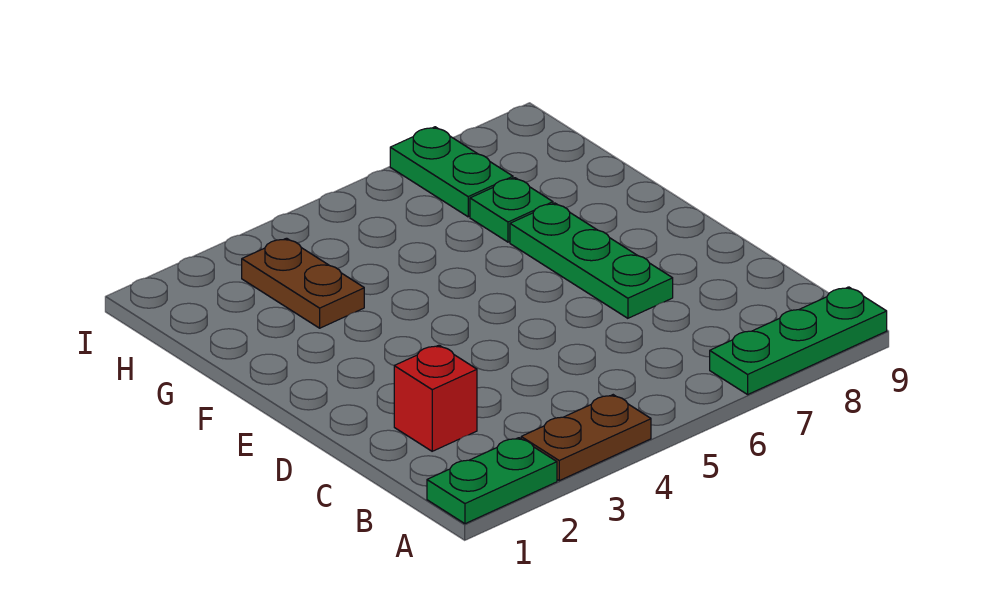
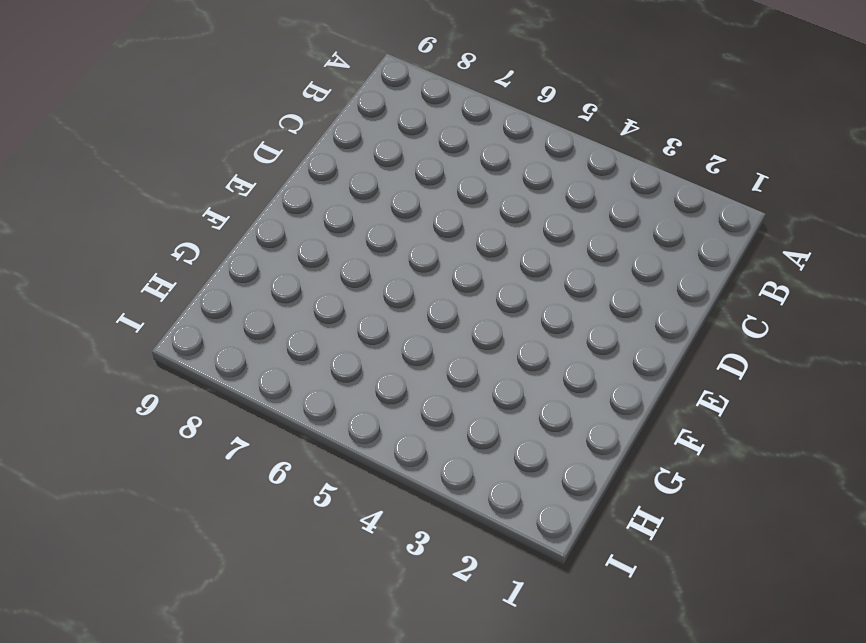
none -> green plate A1:A2 level 1
none -> brown plate A3:A4 level 1

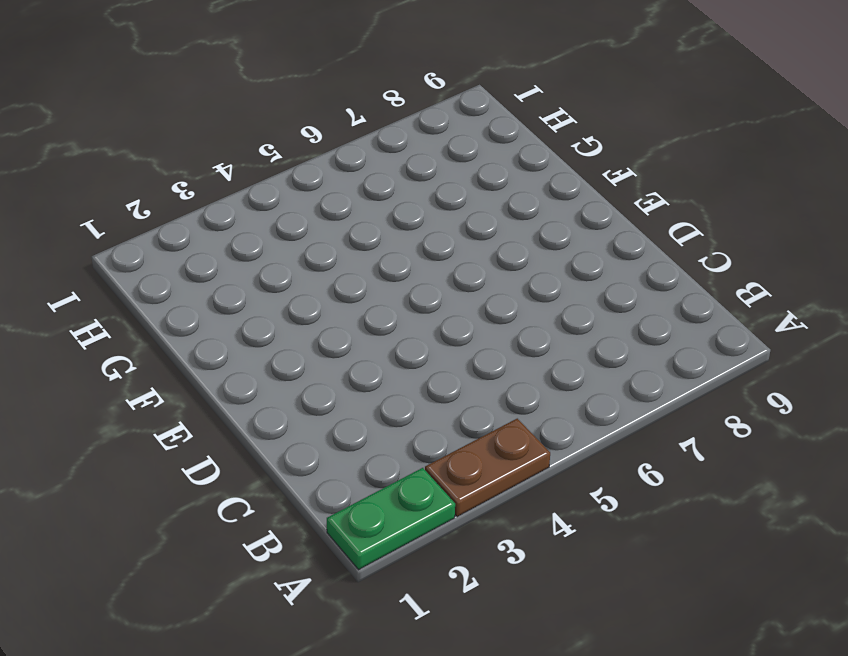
none -> green plate A7:A9 level 1
none -> red brick C2 level 1

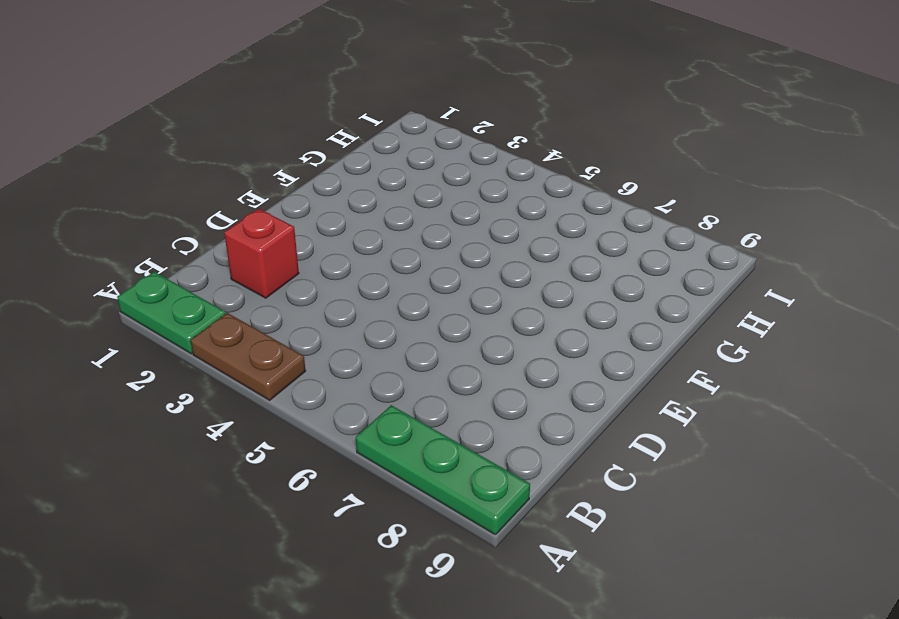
none -> green plate D7:F7 level 1
none -> brown plate G3:H3 level 1

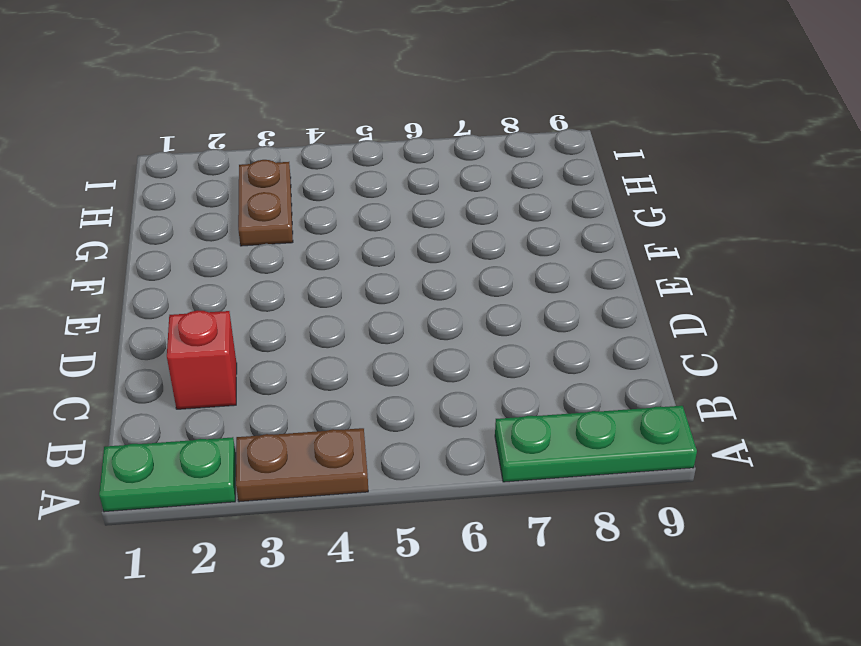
none -> green plate D7:F7 level 1
none -> green plate G7 level 1

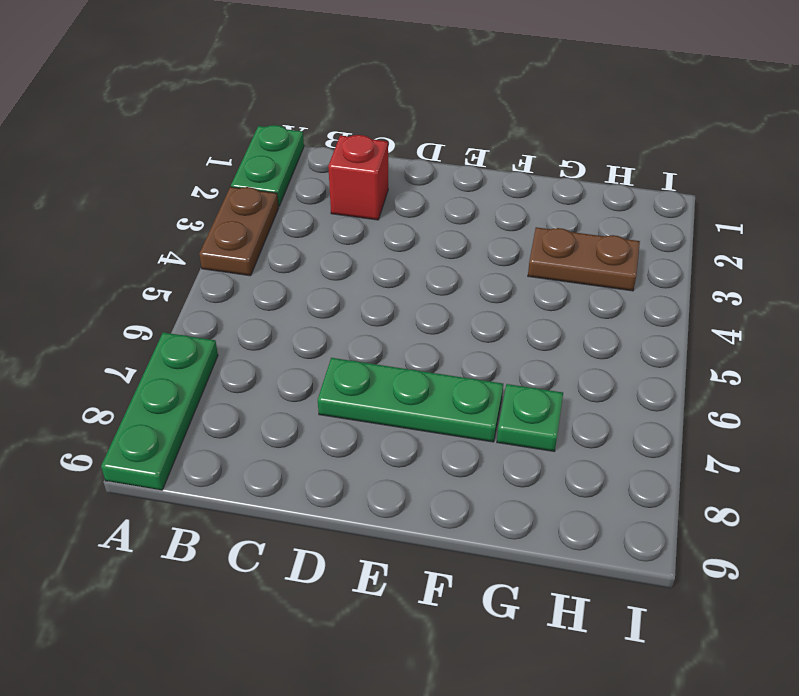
none -> green plate H7:I7 level 1

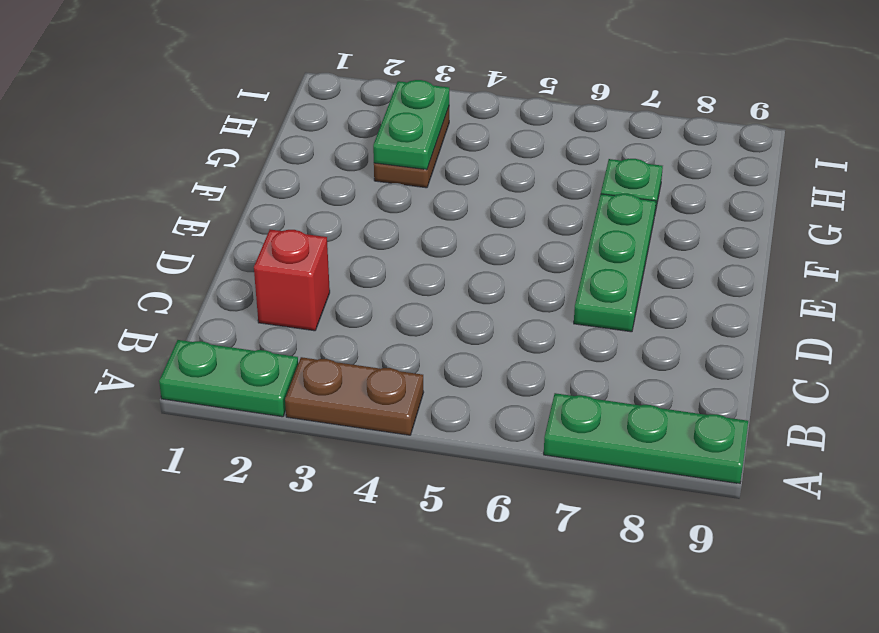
green plate G3:H3 level 2 -> green plate H7:I7 level 1

